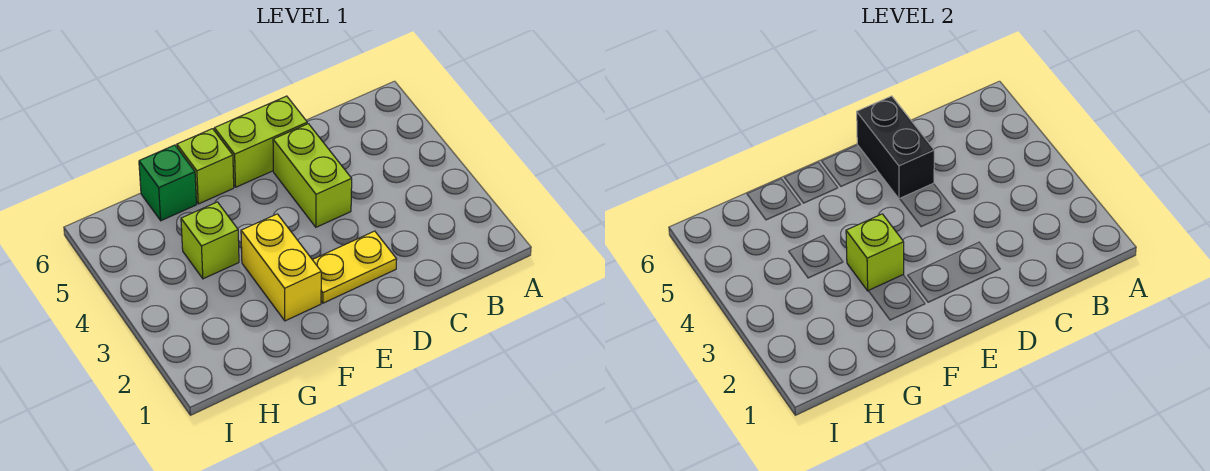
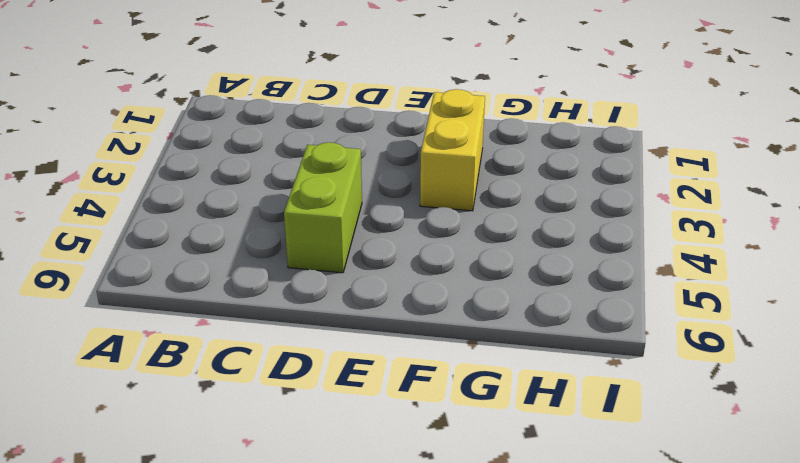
none -> yellow plate D2:E2 level 1
none -> lime brick D6:E6 level 1

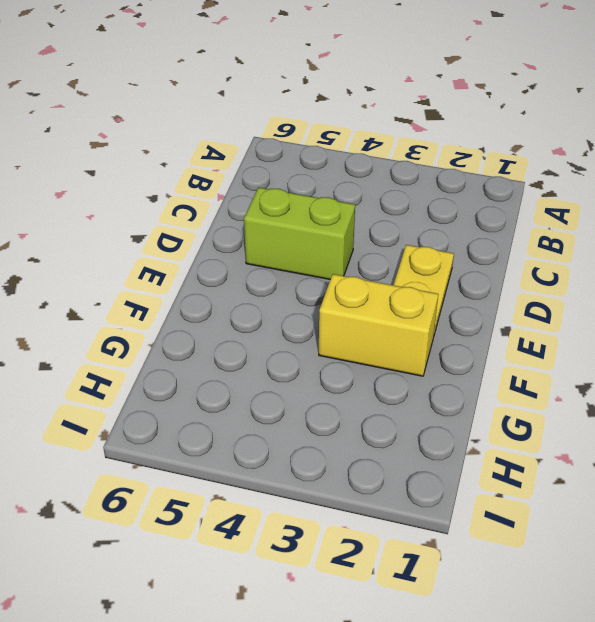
none -> lime brick D6:E6 level 1
none -> lime brick F6 level 1

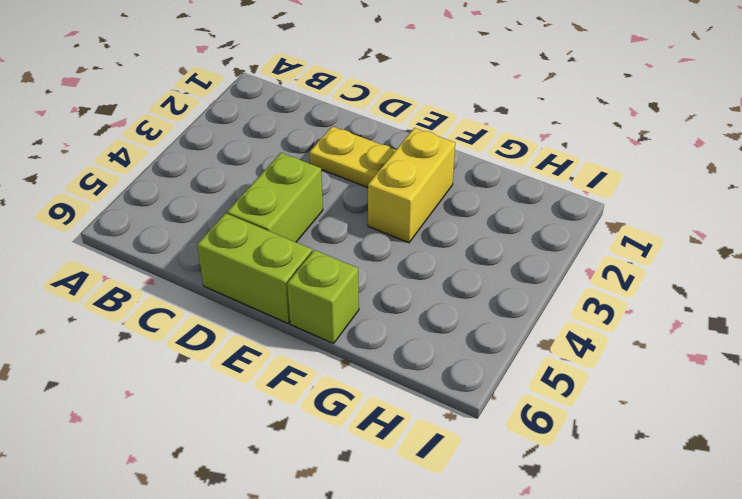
none -> lime brick G4 level 1
none -> green brick G6 level 1

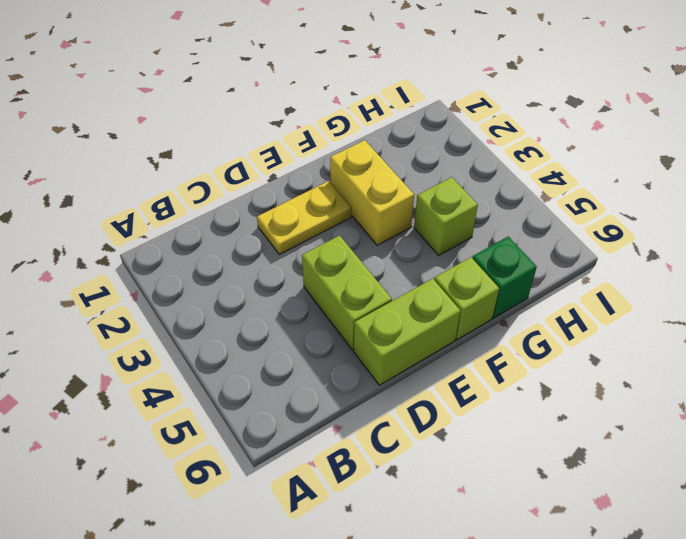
none -> black brick D5:D6 level 2
none -> lime brick F3 level 2

